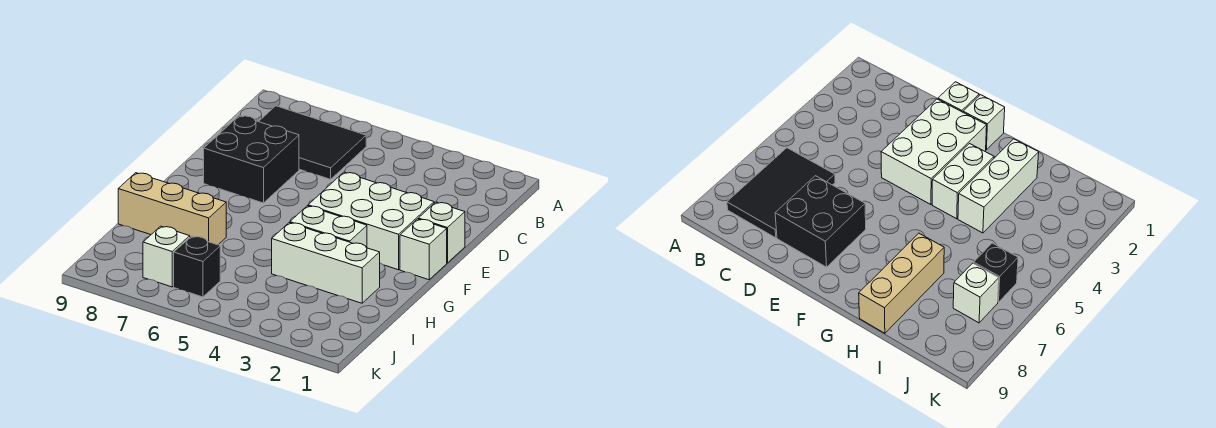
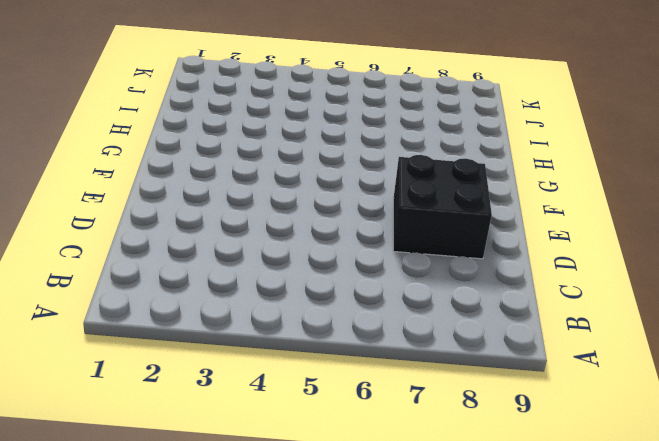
none -> black tile B6:C8 level 1
none -> white brick E1 level 1

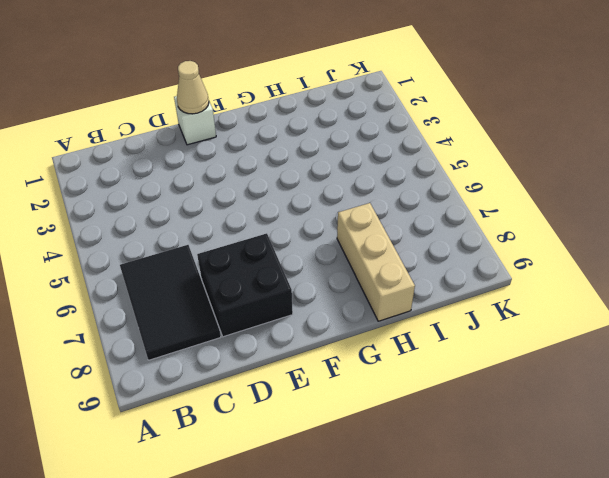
tan cone E1 level 2 -> none
none -> white brick E2:F4 level 1
none -> white brick F1 level 1

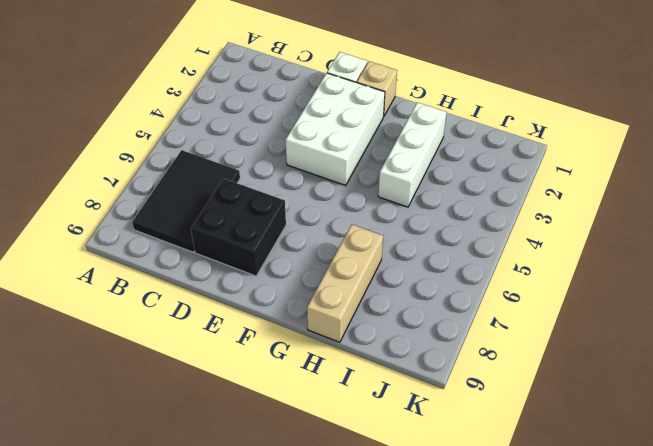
tan brick F1 level 1 -> white brick F1 level 1
none -> white brick G3:G4 level 1
none -> black brick J6 level 1

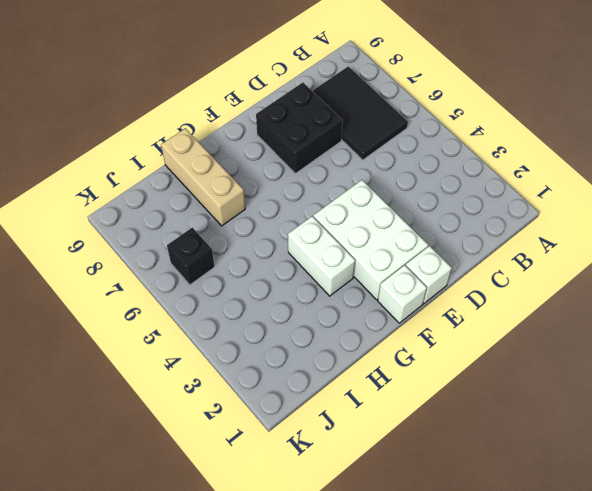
none -> white brick H2:H4 level 1
none -> white brick J7 level 1

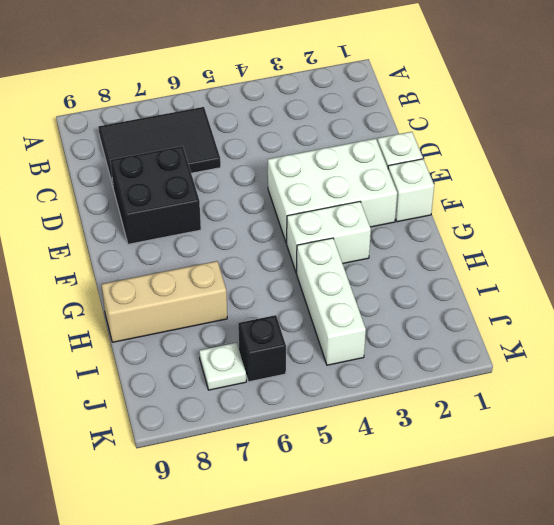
white brick H4:J4 level 1 -> white brick H2:H4 level 1
white plate J7 level 1 -> white brick J7 level 1

